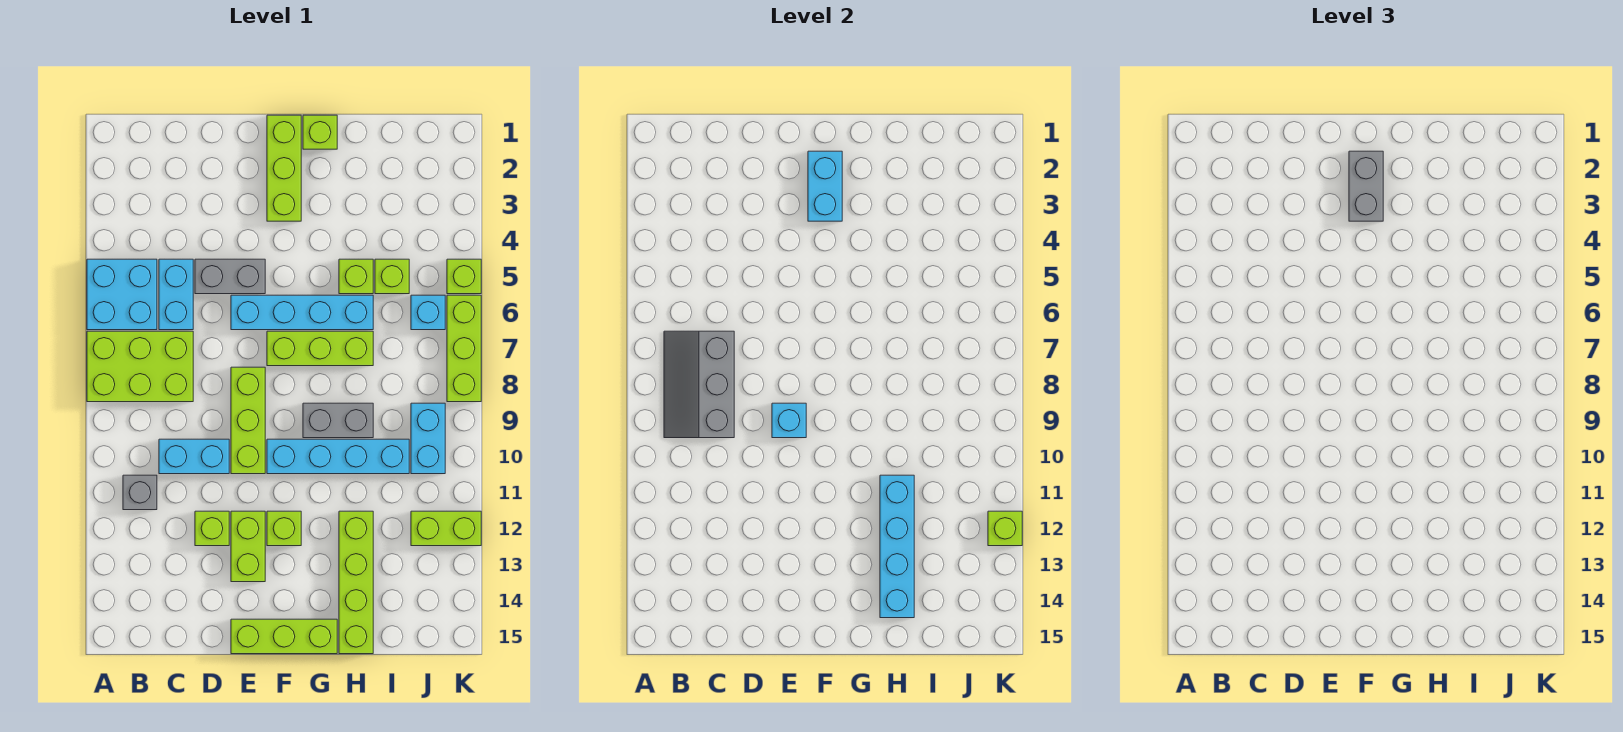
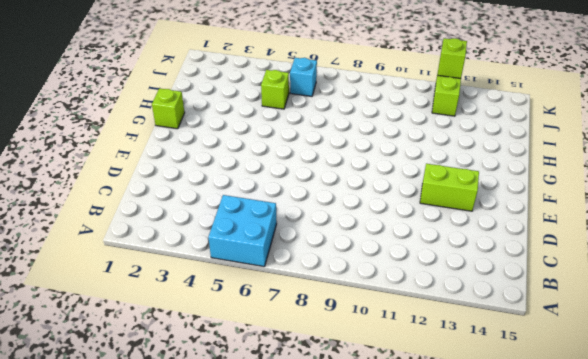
none -> lime brick A7:C8 level 1
none -> grey brick B11 level 1
none -> cyan brick C5:C6 level 1
none -> cyan brick C10:D10 level 1

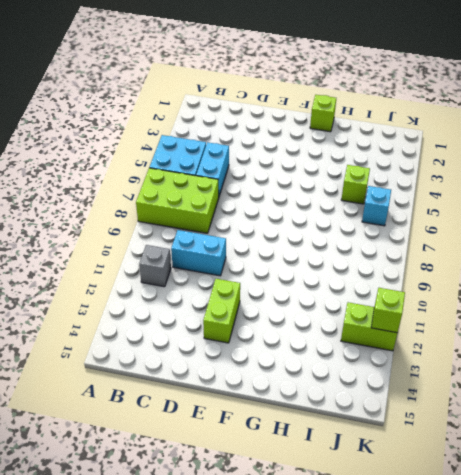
none -> grey brick D5:E5 level 1
none -> lime brick D12 level 1
none -> cyan brick E6:H6 level 1
none -> lime brick E8:E10 level 1

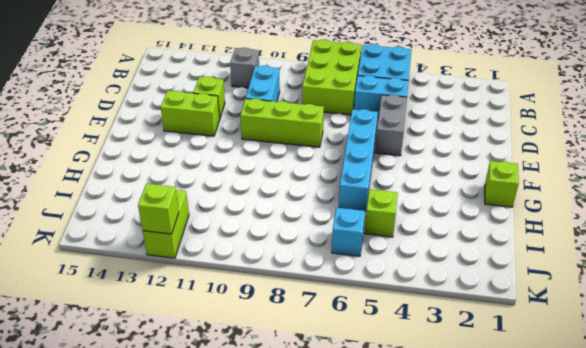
none -> lime brick E15:G15 level 1
none -> lime brick F1:F3 level 1
none -> lime brick F7:H7 level 1
none -> cyan brick F10:I10 level 1

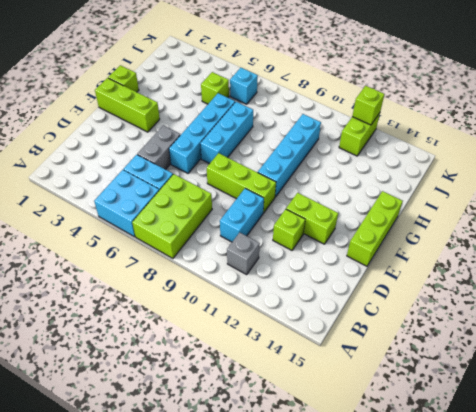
cyan brick F7:H7 level 1 -> lime brick F7:H7 level 1
none -> lime brick F12 level 1
none -> grey brick G9:H9 level 1
none -> lime brick H5 level 1
none -> lime brick H12:H15 level 1

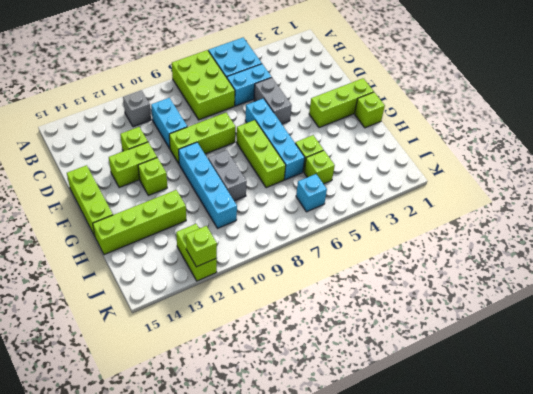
none -> cyan brick J9:J10 level 1
none -> lime brick K5 level 1
none -> lime brick K6:K8 level 1
none -> grey slope B7:C9 level 2 top C

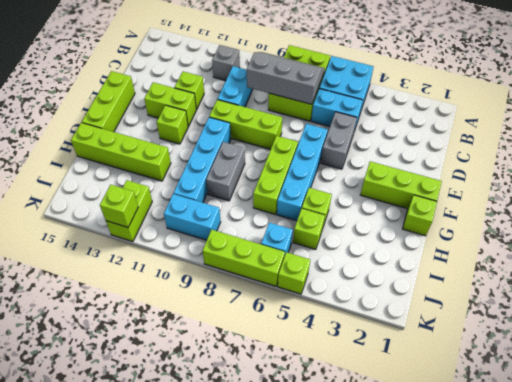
none -> cyan brick E9 level 2
none -> cyan brick F2:F3 level 2
none -> cyan brick H11:H14 level 2
none -> grey brick F2:F3 level 3

